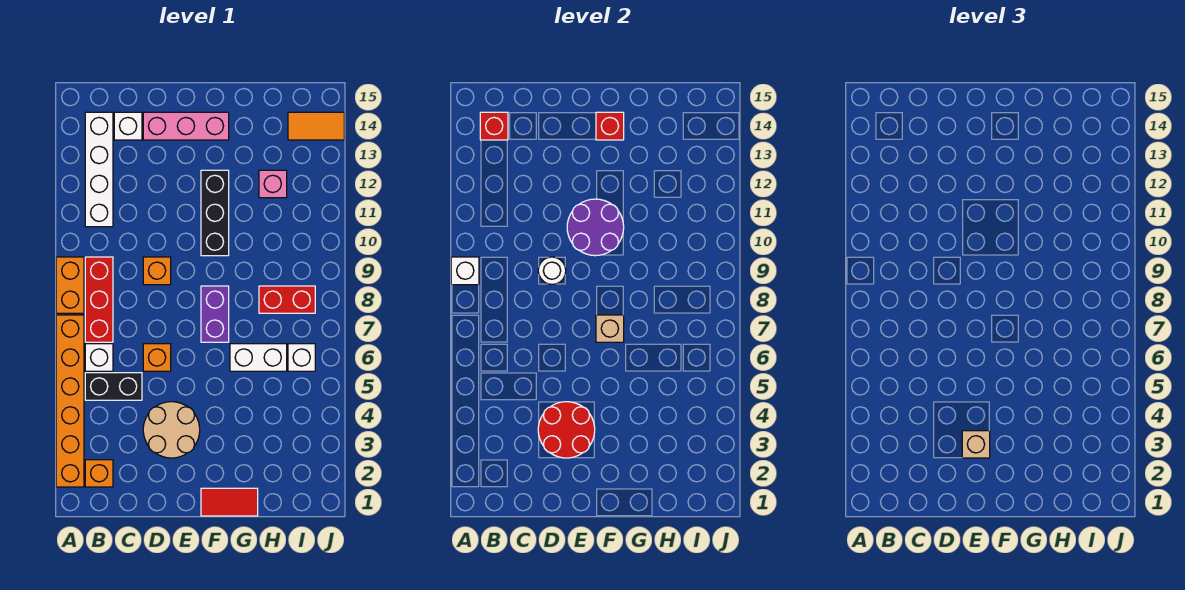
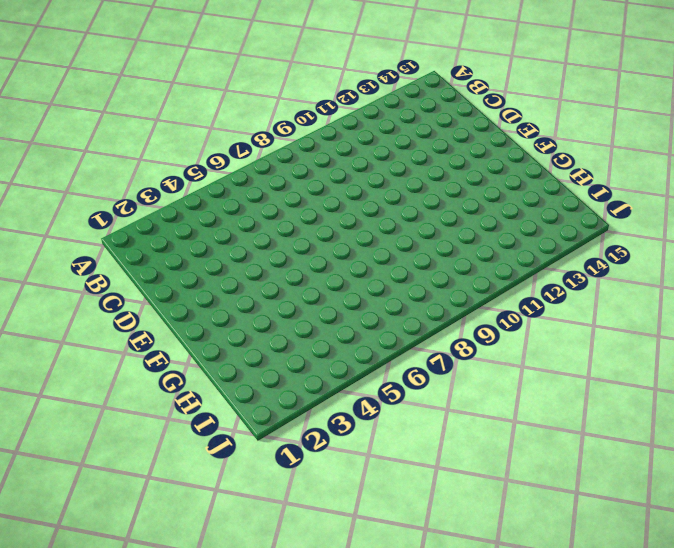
none -> orange brick A2:A7 level 1
none -> orange brick A8:A9 level 1
none -> orange brick B2 level 1

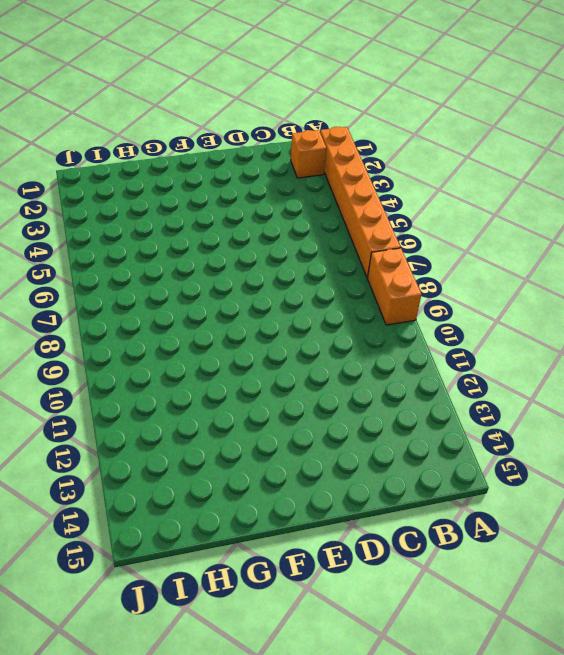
none -> black brick B5:C5 level 1
none -> white brick B6 level 1
none -> red brick B7:B9 level 1

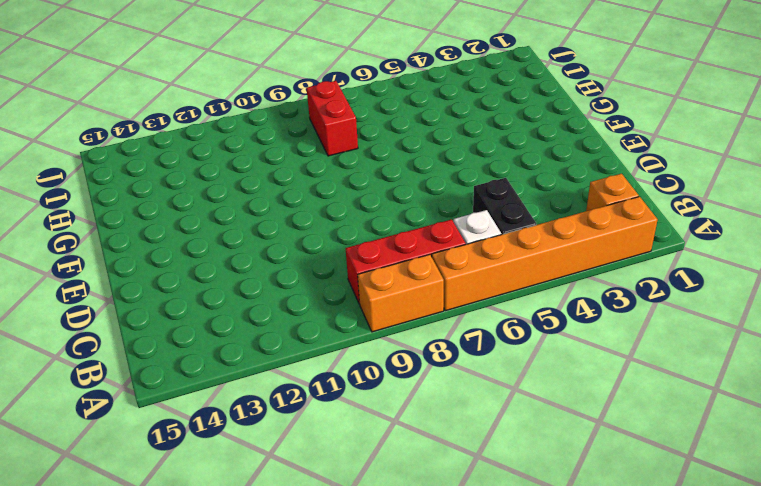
none -> white brick B11:B14 level 1
none -> white brick C14 level 1
none -> tan round brick D3:E4 level 1

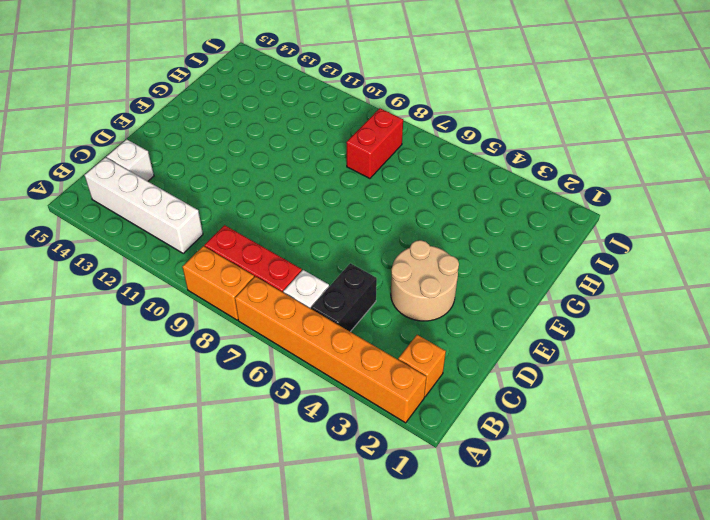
none -> orange brick D6 level 1
none -> orange brick D9 level 1
none -> pink brick D14:F14 level 1

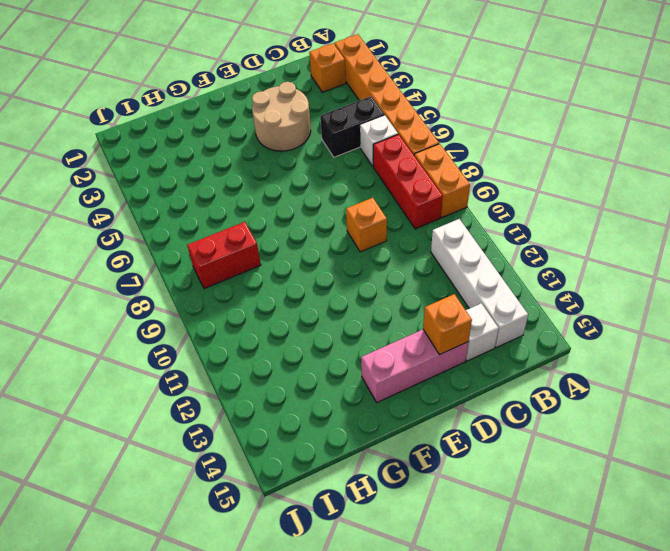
orange brick D14 level 2 -> orange brick D6 level 1
none -> red tile F1:G1 level 1
none -> purple brick F7:F8 level 1
none -> black brick F10:F12 level 1

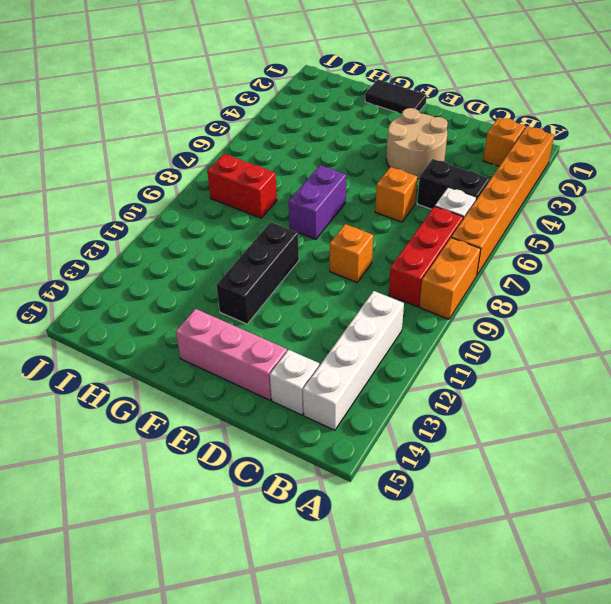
black tile F1:G1 level 1 -> red tile F1:G1 level 1
none -> white brick G6:H6 level 1
none -> pink brick H12 level 1
none -> white brick I6 level 1

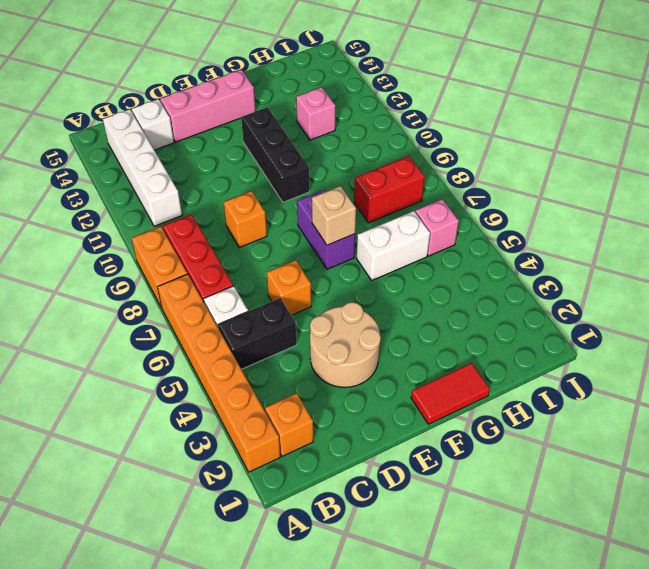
pink brick I6 level 1 -> white brick I6 level 1
none -> orange tile I14:J14 level 1
none -> white brick A9 level 2
none -> red brick B14 level 2

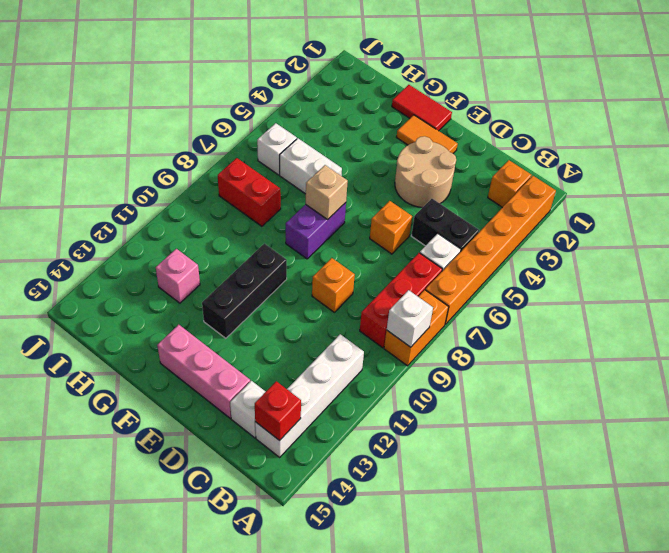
orange tile E2:F2 level 1 -> orange tile I14:J14 level 1
none -> red round brick D3:E4 level 2
none -> white round brick D9 level 2
none -> purple round brick E10:F11 level 2

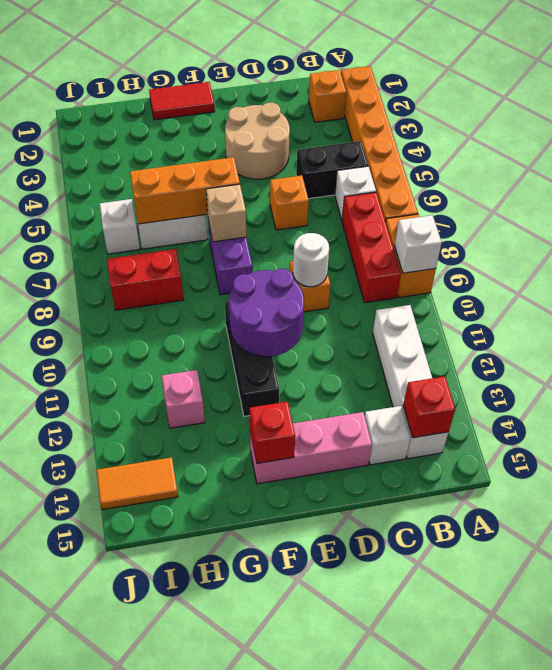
orange brick F6:H6 level 2 -> none
none -> red round brick D3:E4 level 2
none -> tan brick E3 level 3

